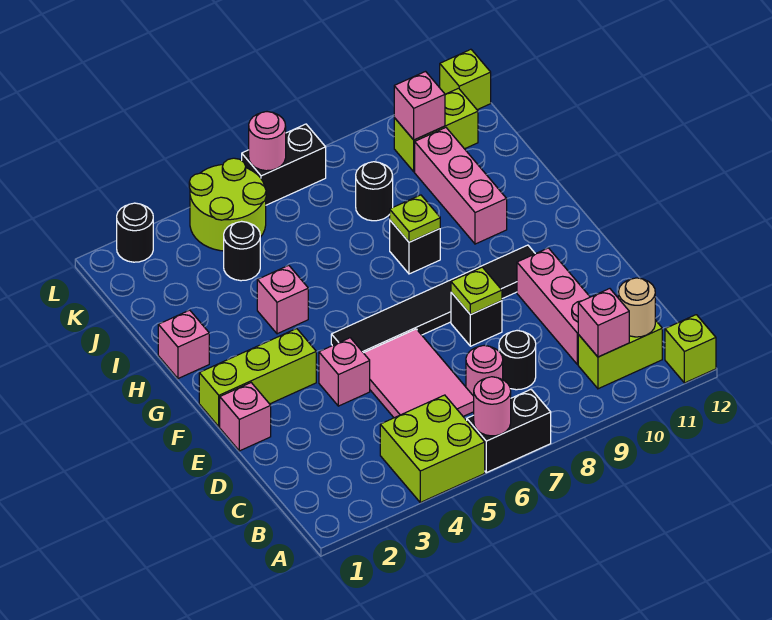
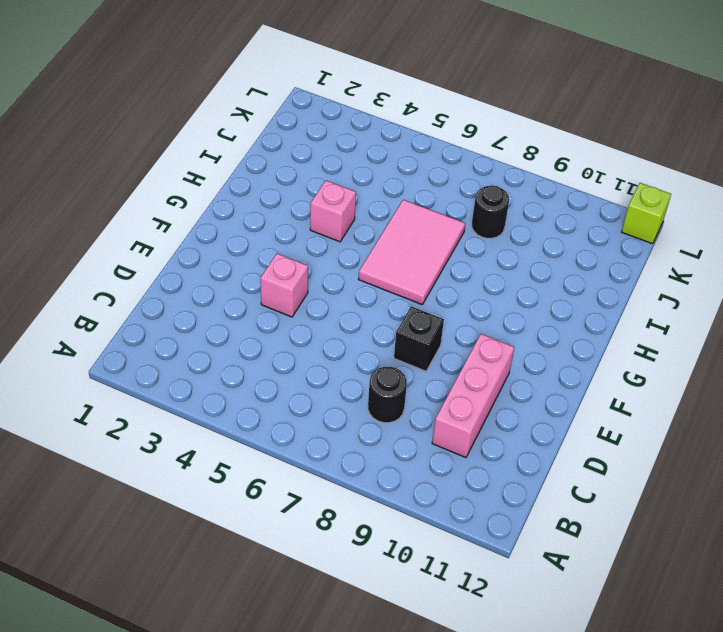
pink tile G6:I7 level 1 -> pink tile C5:E6 level 1
none -> lime brick A4:B5 level 1
none -> black brick A6:A7 level 1
none -> lime brick A12 level 1
none -> lime brick B10:B11 level 1

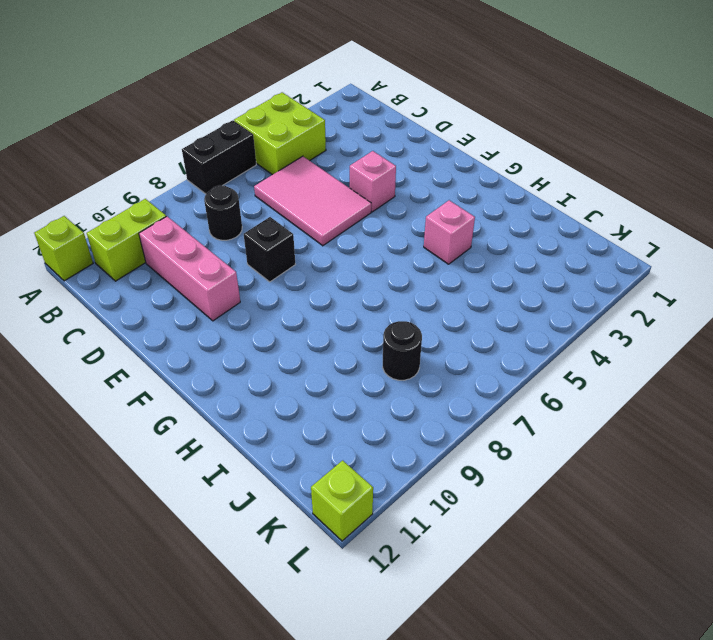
none -> pink round brick C7 level 1
none -> pink brick E1 level 1
none -> lime brick F1:F3 level 1
none -> black tile F5:F10 level 1

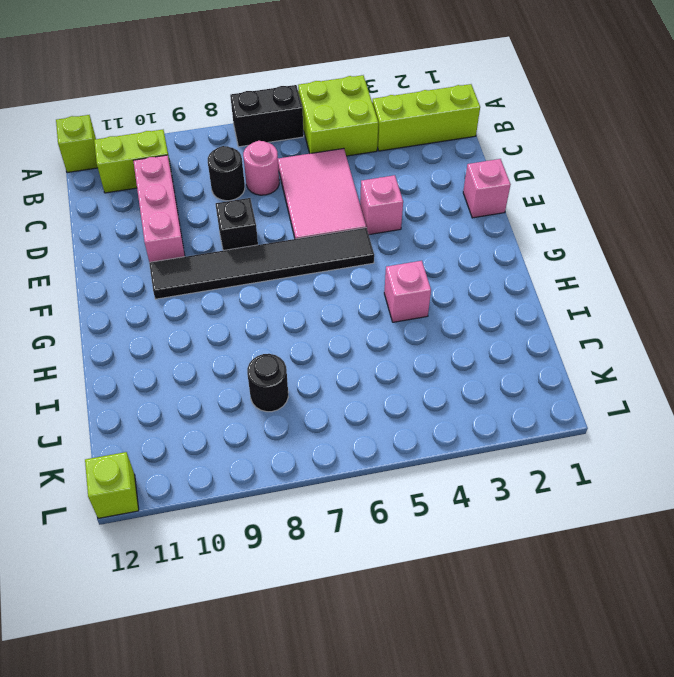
lime brick B1:B3 level 1 -> lime brick F1:F3 level 1
none -> pink brick H1 level 1
none -> black brick H8 level 1
none -> pink brick H10:J10 level 1
none -> black round brick J4 level 1

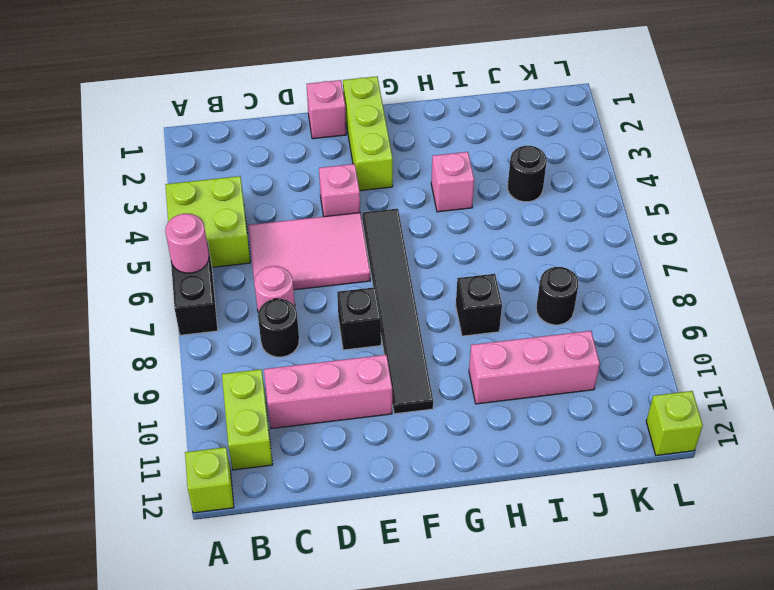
none -> pink brick H1 level 1
none -> lime round brick K4:L5 level 1
none -> lime brick K10:K11 level 1
none -> black round brick L2 level 1

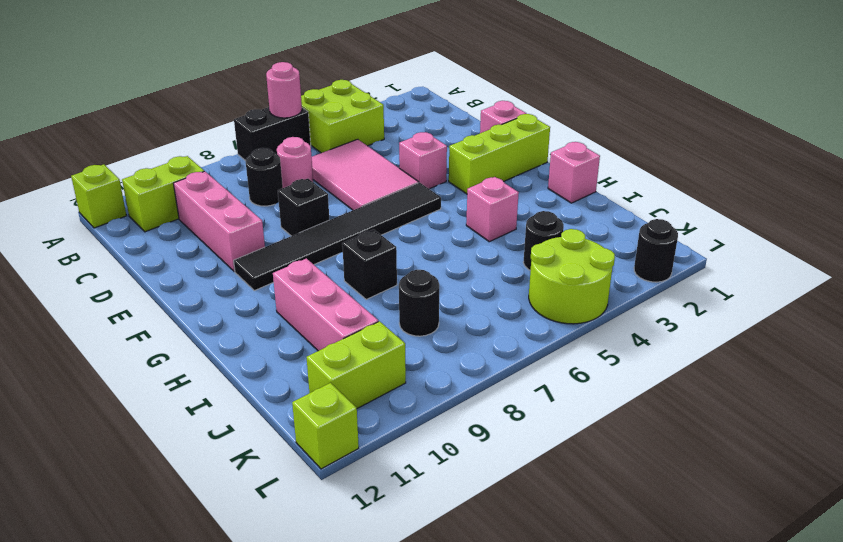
none -> black brick L6:L7 level 1
none -> pink brick B10 level 2
none -> tan round brick B11 level 2
none -> lime plate E8 level 2

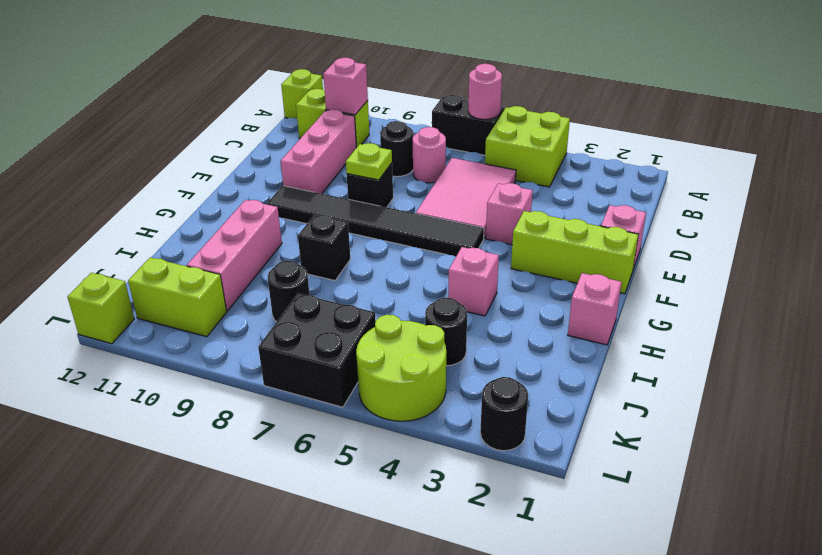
black brick K6:L7 level 1 -> black brick L6:L7 level 1
none -> tan round brick B11 level 2
none -> lime plate H8 level 2
none -> pink brick K10 level 2
none -> pink round brick L6 level 2

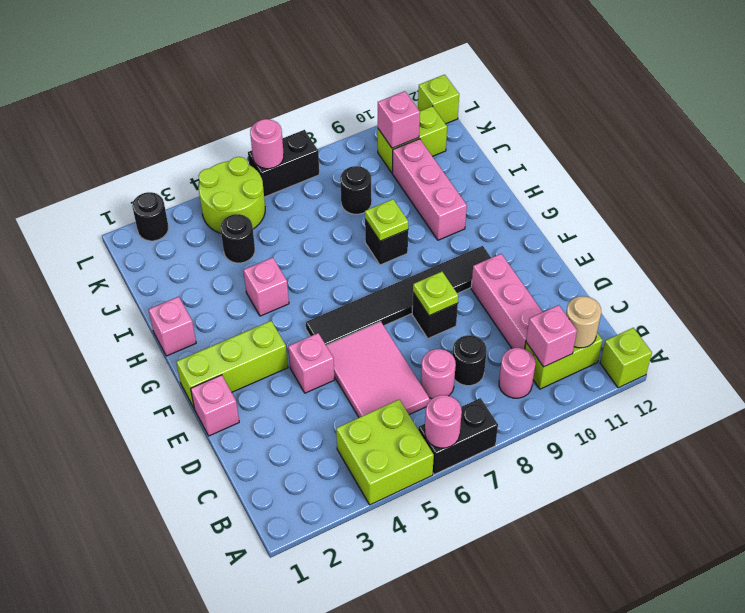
pink round brick B9 level 1 -> none

